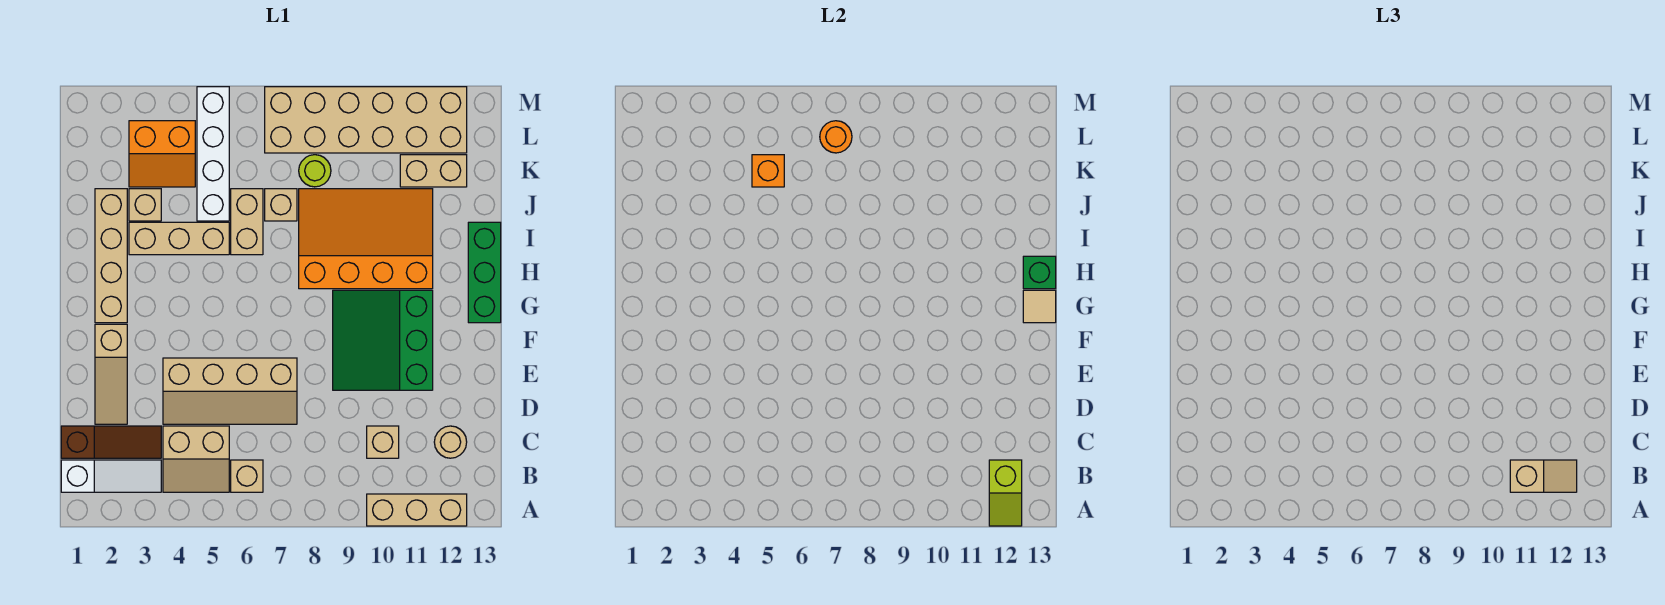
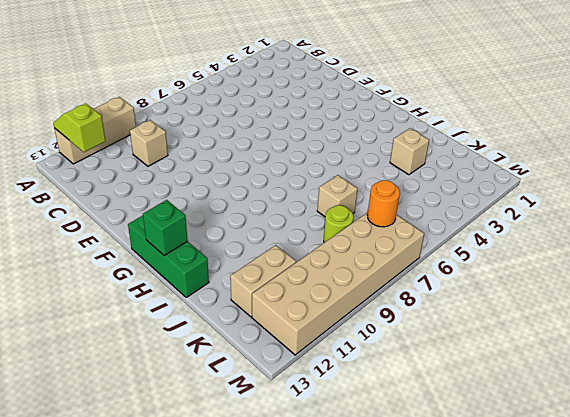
none -> white slope B1:B3 level 1 top 1
none -> tan slope B4:C5 level 1 top C
none -> tan brick B6 level 1

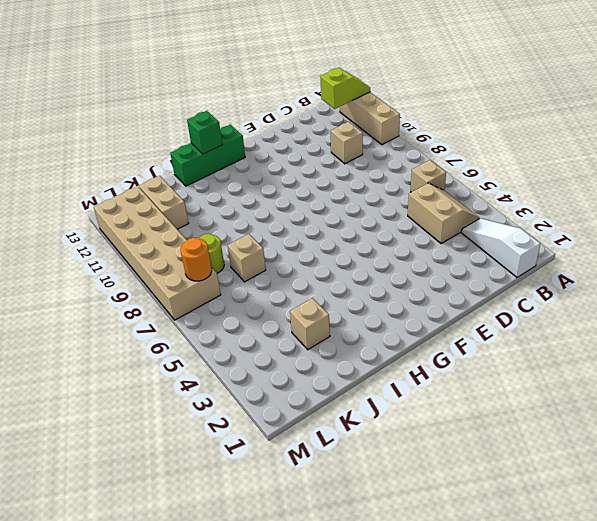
none -> brown slope C1:C3 level 1 top 1
none -> tan round brick C12 level 1
none -> tan slope D2:F2 level 1 top F

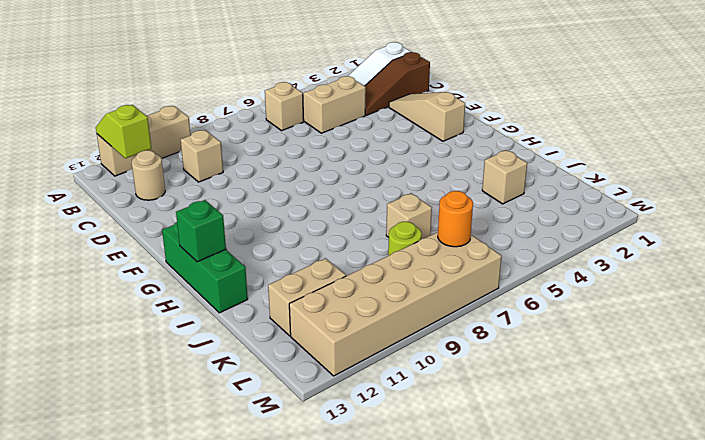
none -> tan slope D4:E7 level 1 top E
none -> green slope E9:G11 level 1 top 11
none -> tan brick G2:J2 level 1

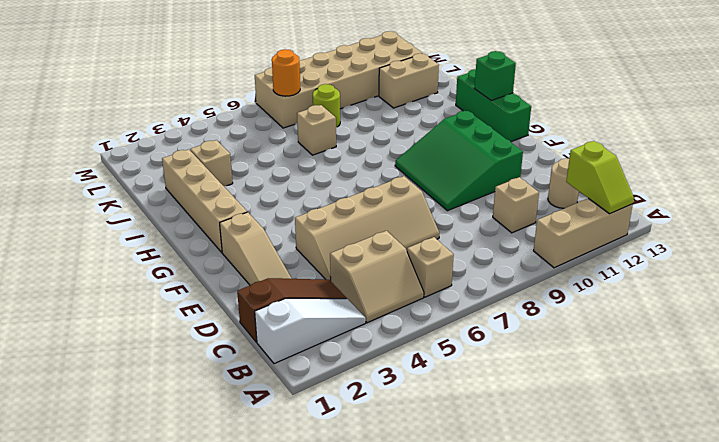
none -> orange slope H8:J11 level 1 top H
none -> tan brick I3:I5 level 1
none -> tan brick I6:J6 level 1

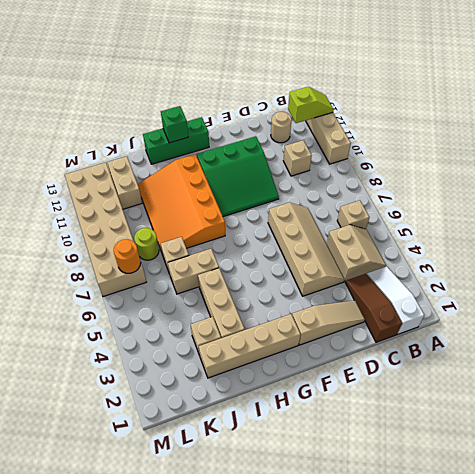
none -> white brick J5:M5 level 1
none -> orange slope K3:L4 level 1 top L
none -> tan tile G13 level 2

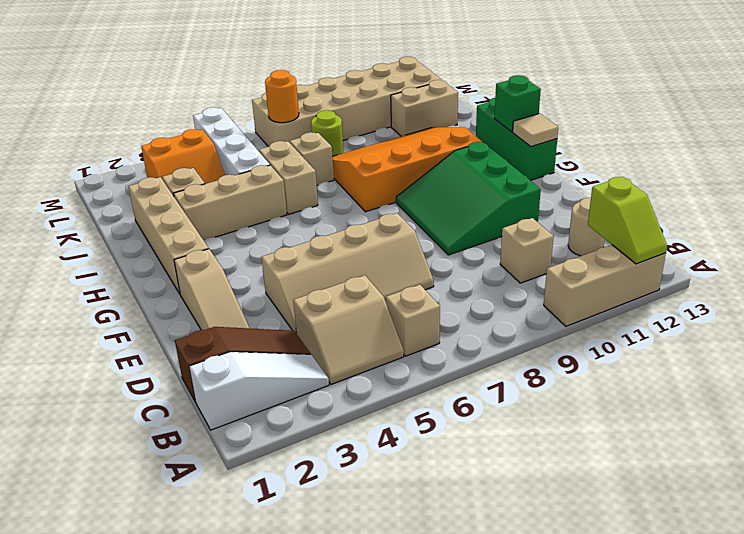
none -> orange brick K5 level 2
none -> tan slope B11:B12 level 3 top 11

